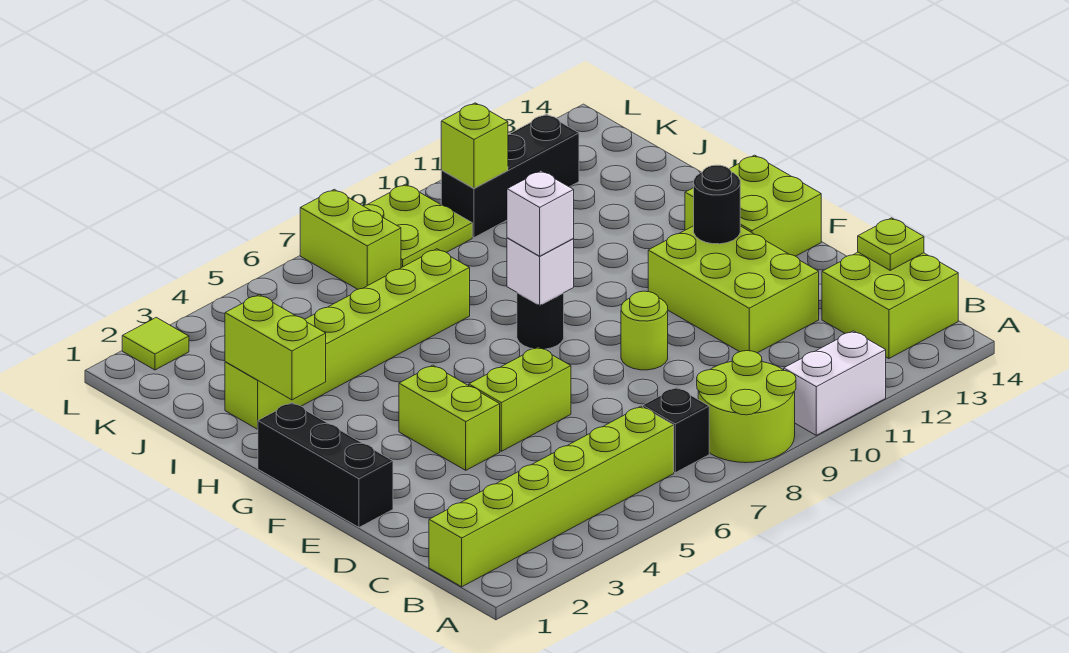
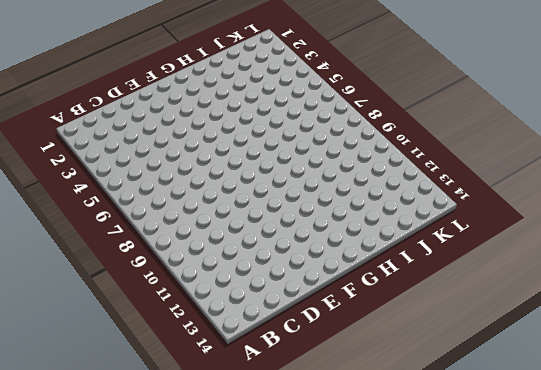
none -> lime round brick A8:B9 level 1
none -> white brick A10:A11 level 1
none -> lime brick B1:B6 level 1

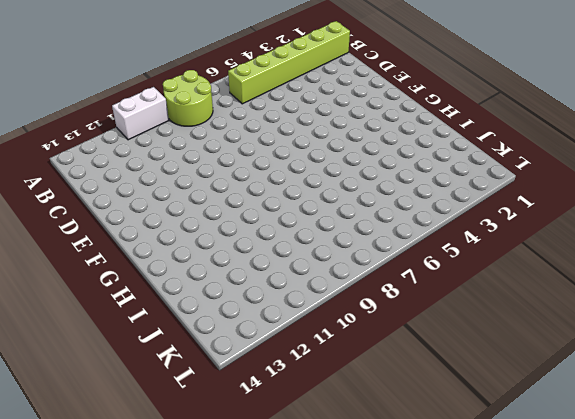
none -> black brick B7 level 1
none -> lime brick B13:C14 level 1
none -> lime brick D11:F12 level 1

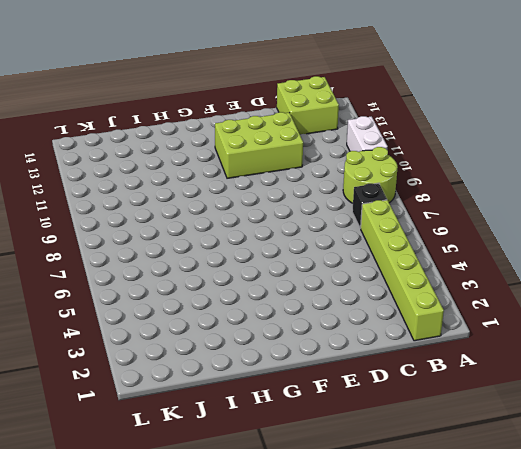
none -> black brick E1:G1 level 1
none -> lime brick E4:F4 level 1
none -> lime brick E5:E6 level 1

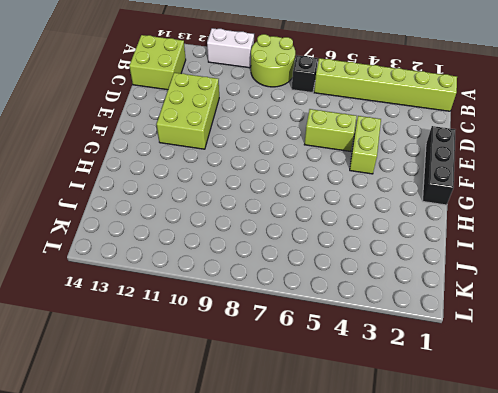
none -> lime round brick E9 level 1
none -> lime brick F13:G14 level 1
none -> black round brick G8 level 1

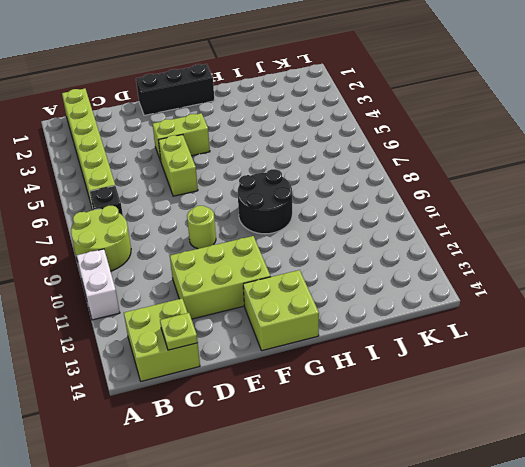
black round brick G8:H9 level 1 -> black round brick G8 level 1
none -> lime brick I2:I7 level 1
none -> lime brick K7:L7 level 1
none -> lime plate K8:L9 level 1

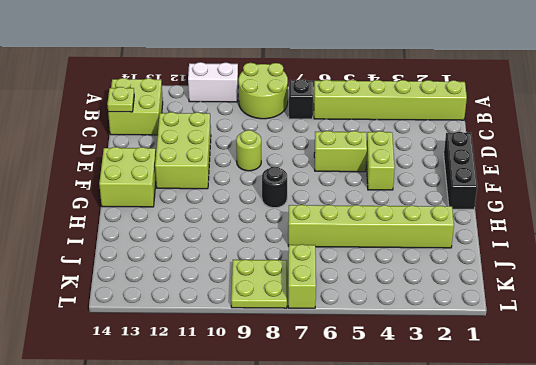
none -> black brick K10:K12 level 1
none -> lime tile L2 level 1
none -> black round brick F12 level 2

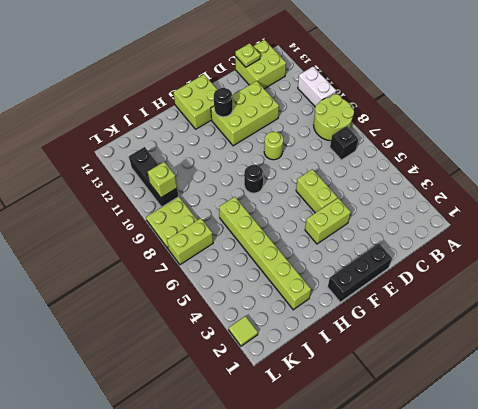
none -> lime brick B1:B6 level 1
none -> white brick G8 level 2
none -> lime brick H2:I2 level 2

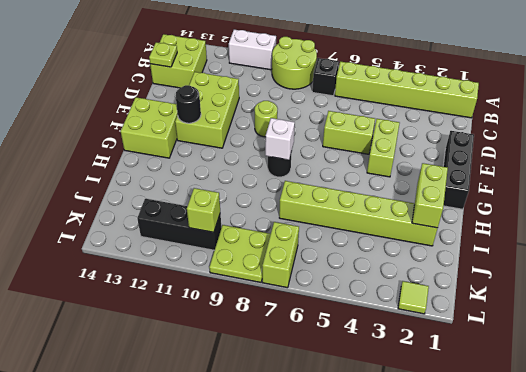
none -> white brick G8 level 3

